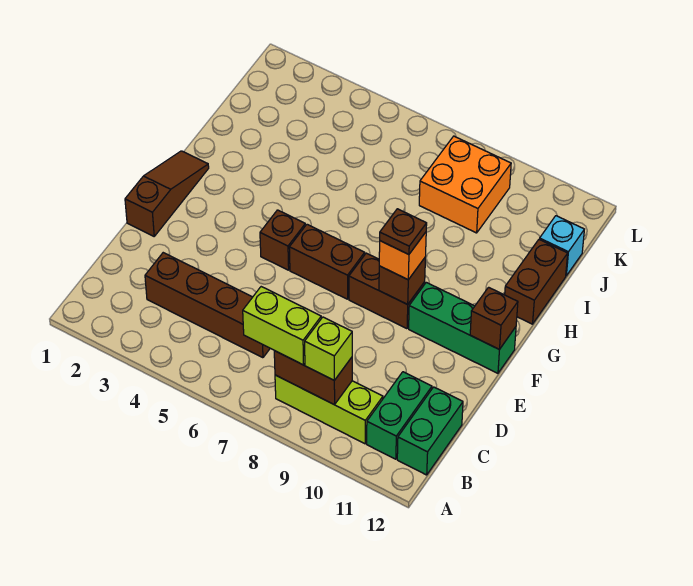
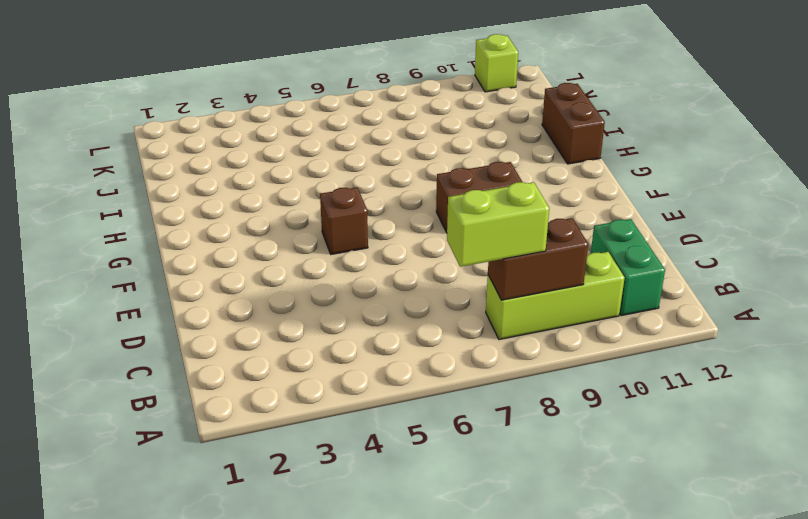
lime brick L11 level 1 -> lime brick B9 level 3
none -> green brick B12:C12 level 1
none -> brown brick C3:C6 level 1
none -> brown slope E1:G1 level 1 top E

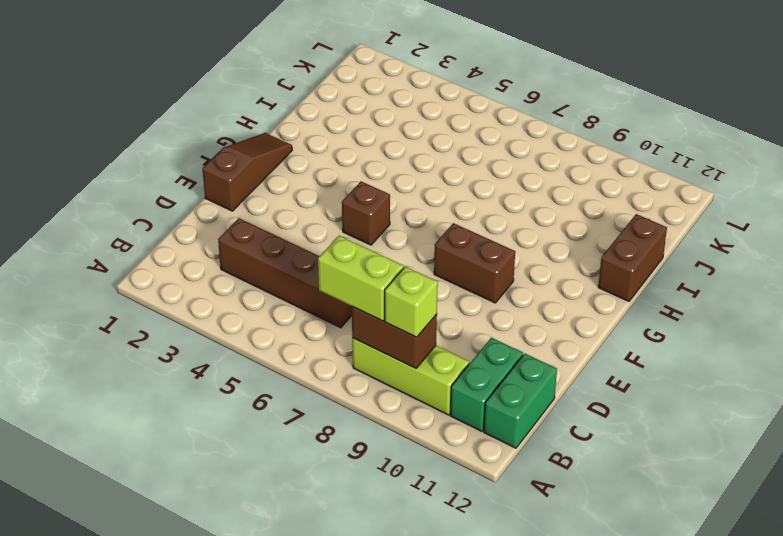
none -> brown brick F6:F7 level 1
none -> green brick F10:F12 level 1
none -> orange brick J8:K9 level 1

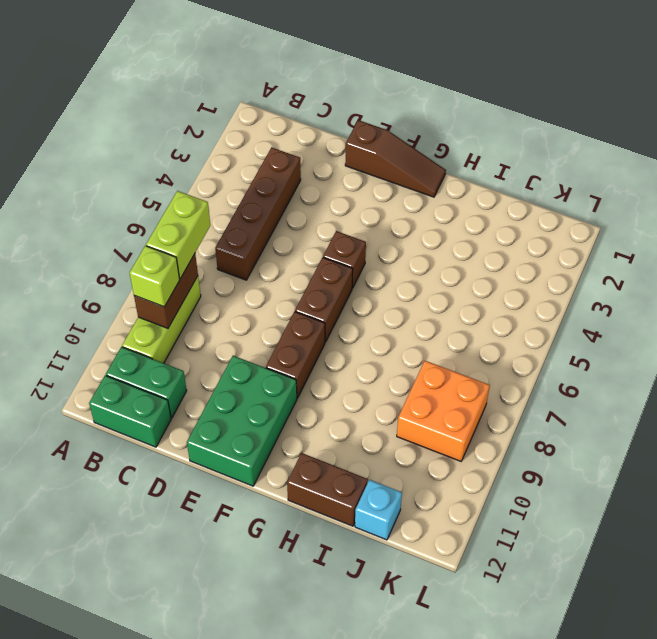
green brick E10:F12 level 1 -> green brick F10:F12 level 1
none -> brown brick F9 level 2
none -> brown brick F12 level 2
none -> orange brick F9 level 3

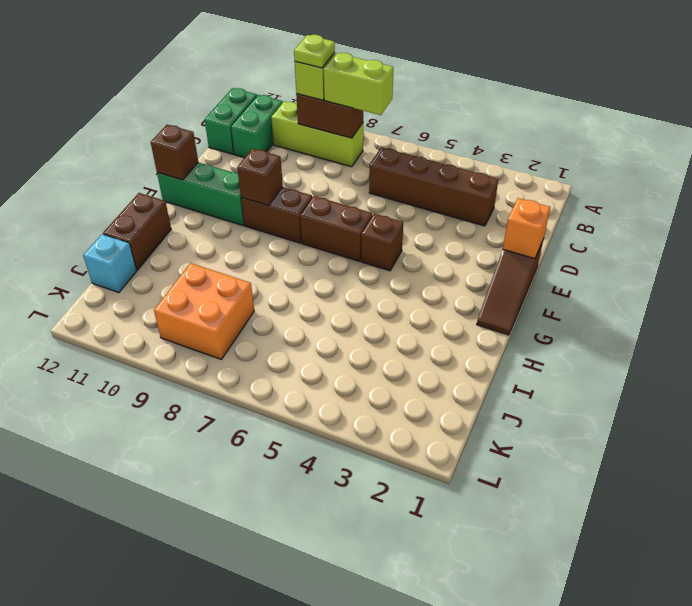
lime plate B9 level 4 -> none
orange brick E1 level 2 -> orange brick F9 level 3
none -> brown plate F9 level 4

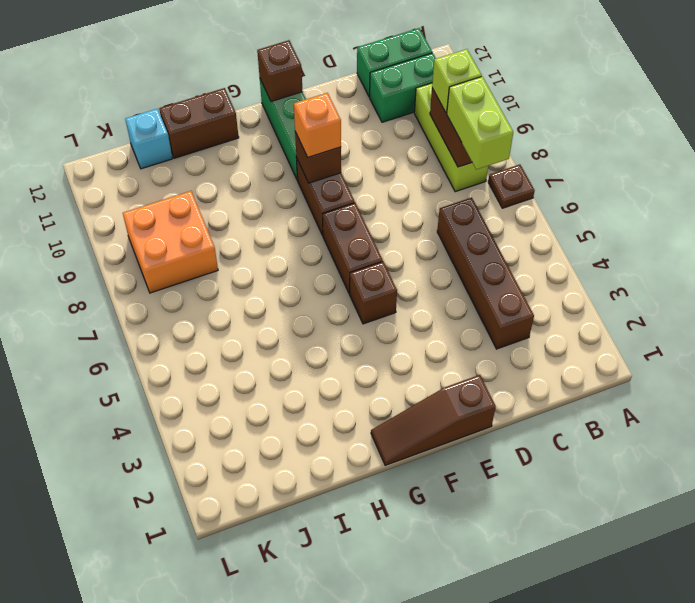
brown plate A7 level 1 -> brown plate F9 level 4

